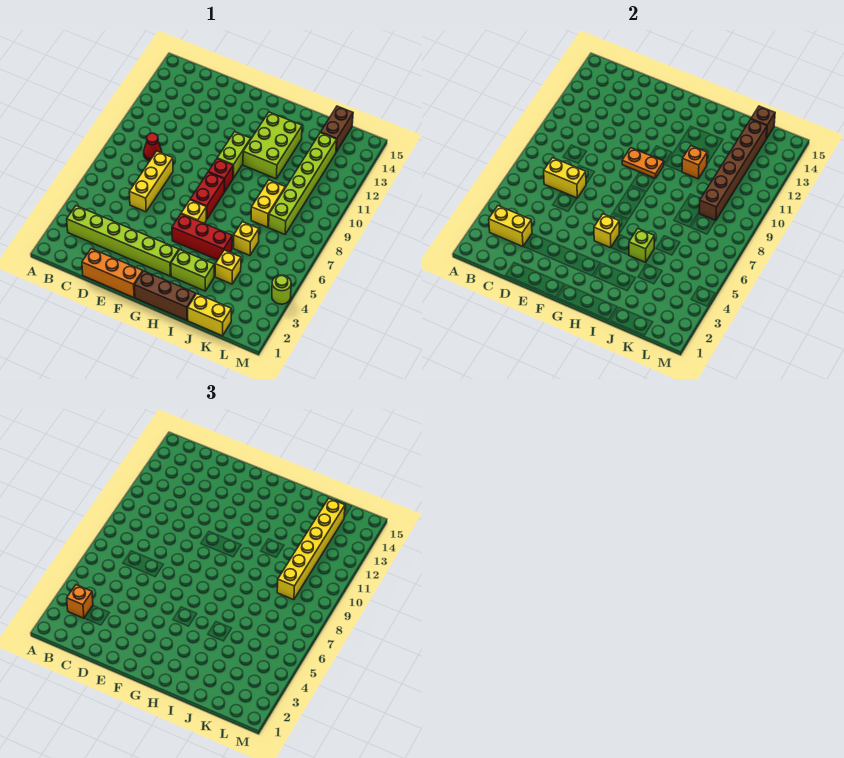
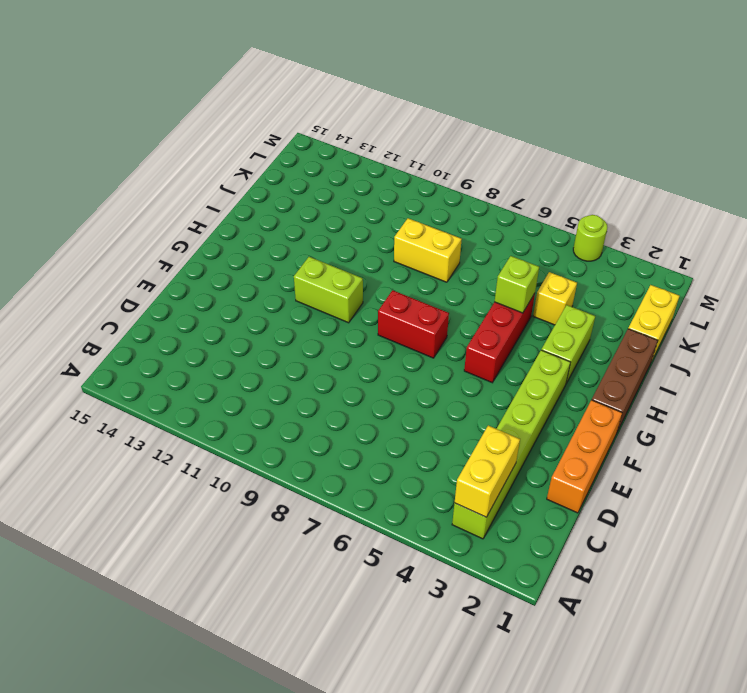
none -> red cone C9 level 1
none -> yellow brick D6:D8 level 1
none -> yellow brick G6 level 1

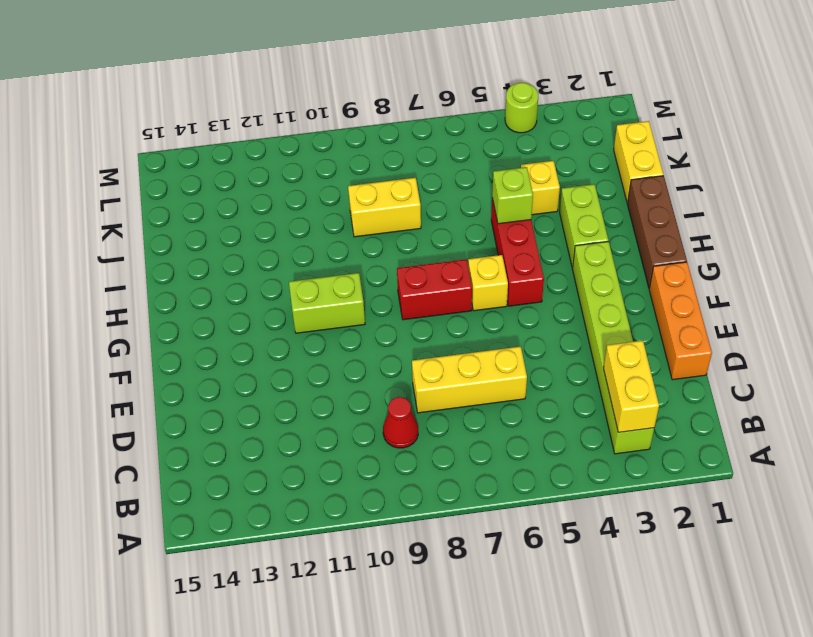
none -> red brick G9 level 1
none -> lime brick H11:I13 level 1
none -> yellow brick J6 level 1

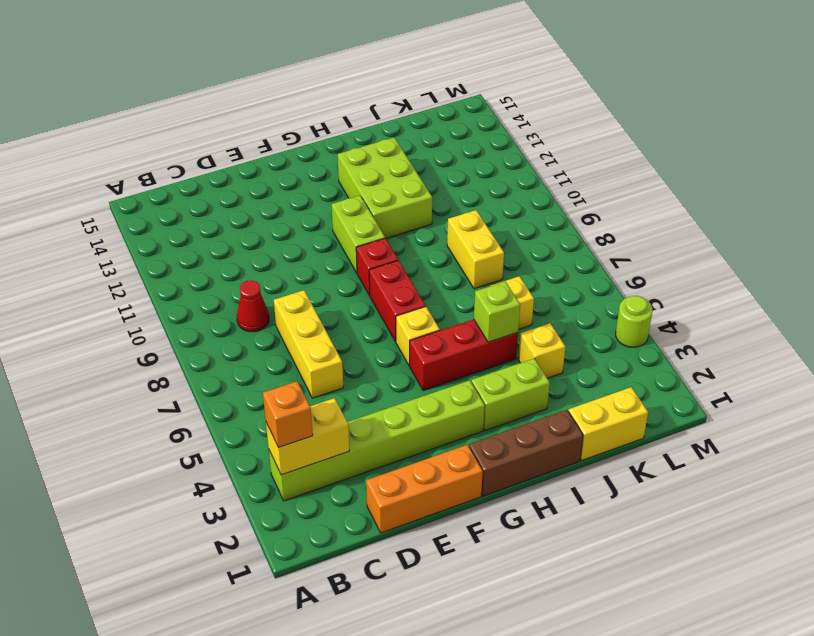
none -> lime brick K8:K13 level 1
none -> brown brick K14:K15 level 1
none -> yellow brick C7:D7 level 2

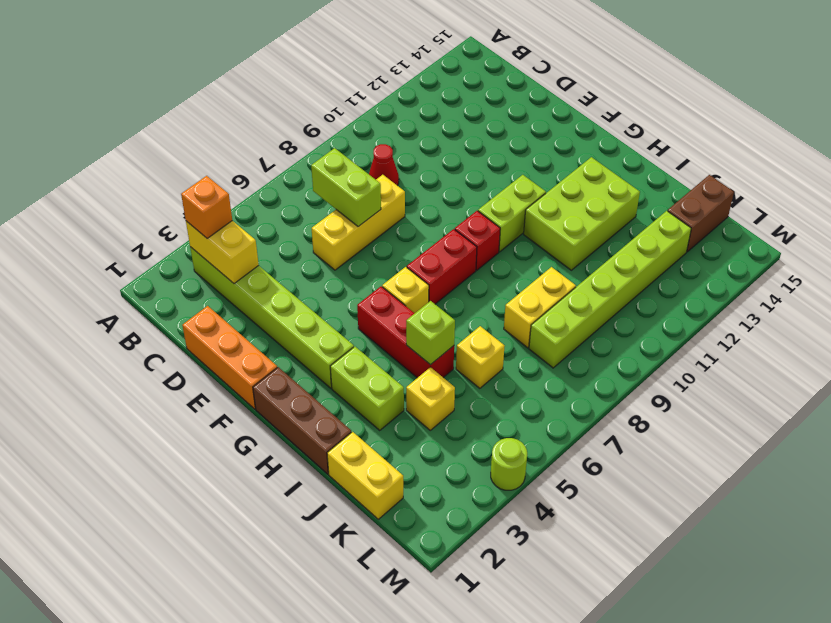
lime brick C7:D7 level 2 -> yellow brick C7:D7 level 2
none -> orange plate F10:G10 level 2
none -> yellow brick G5 level 2
none -> orange brick I11 level 2

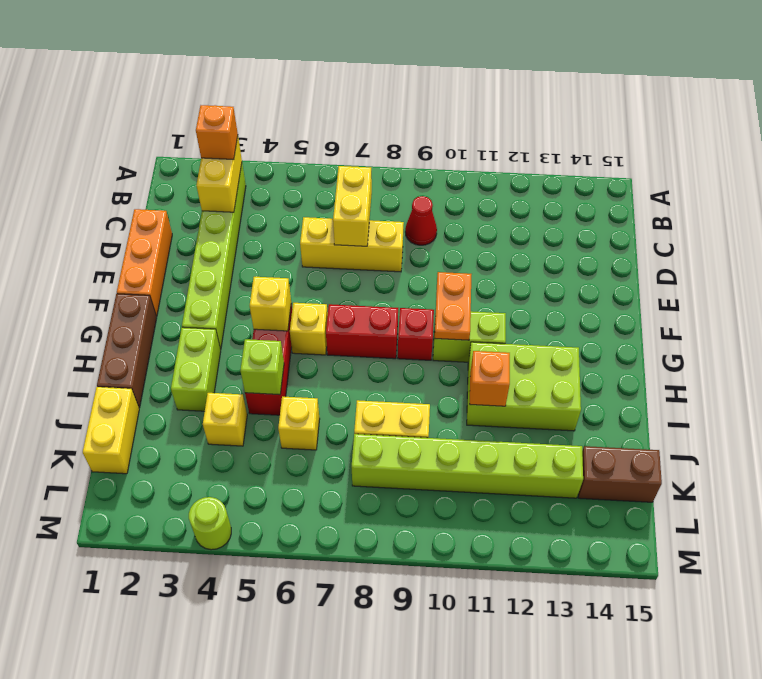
none -> brown brick K9:K14 level 2
none -> brown brick K15 level 2
none -> yellow brick K9:K14 level 3

